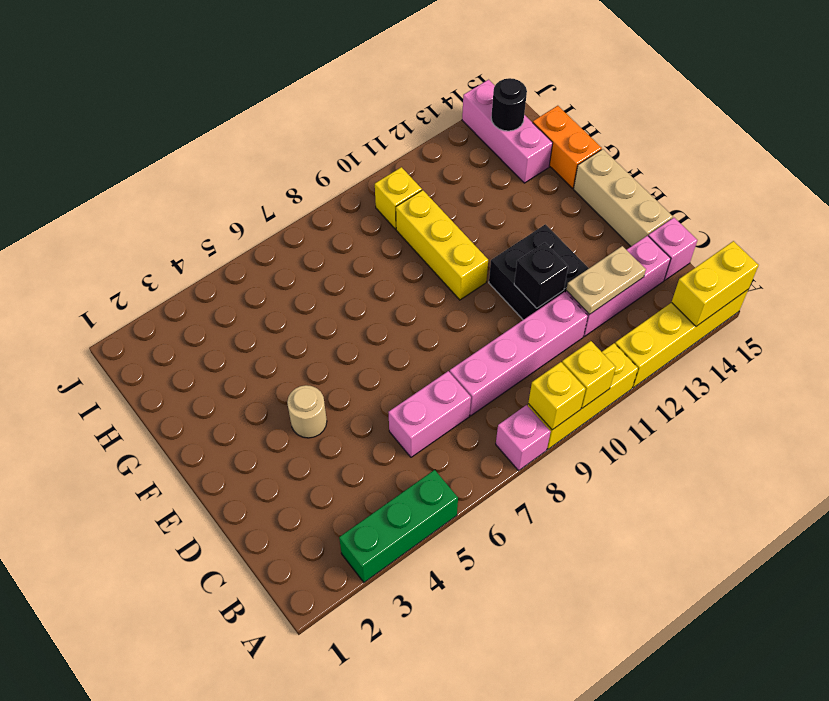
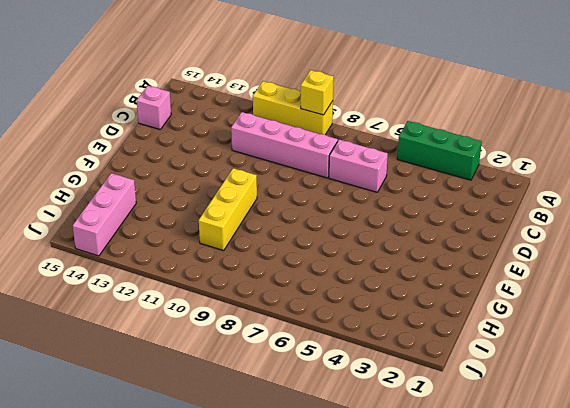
none -> pink brick A8 level 1
none -> yellow brick A12:A15 level 1
none -> pink brick C12:C14 level 1

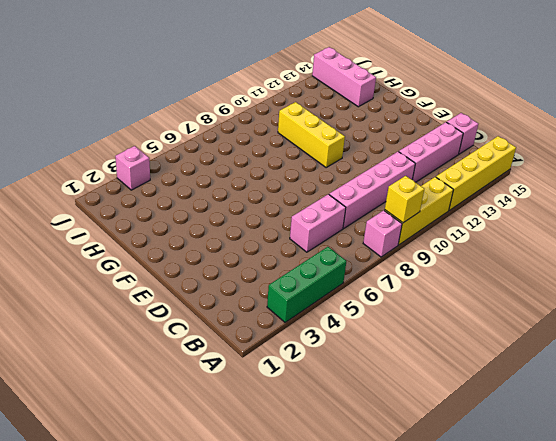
pink brick J3 level 1 -> none
none -> black brick D11:E12 level 1
none -> tan brick D15:F15 level 1
none -> tan round brick E4 level 1

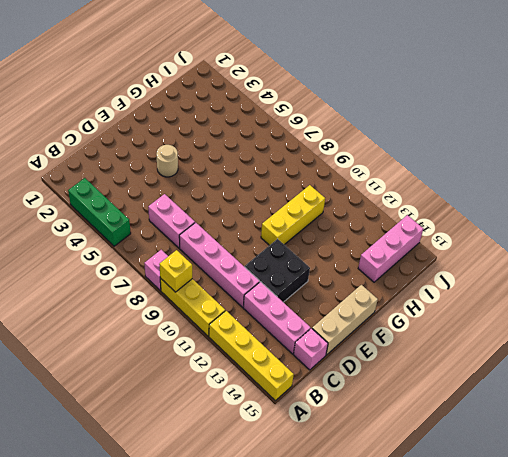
none -> orange brick G15:H15 level 1
none -> yellow brick I10 level 1
none -> yellow brick A10 level 2

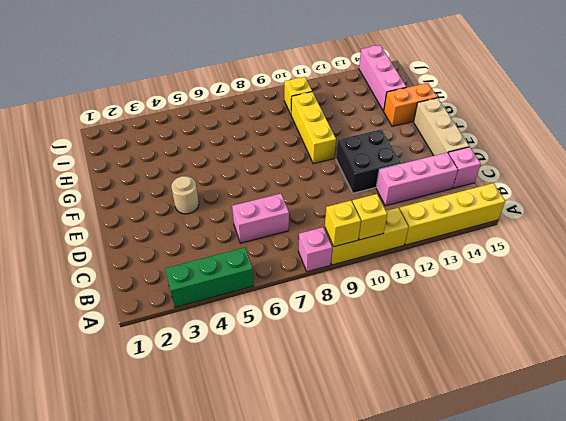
orange brick G14:G15 level 1 -> orange brick G15:H15 level 1
none -> pink brick C8:C11 level 1
none -> yellow brick A14:A15 level 2
none -> tan plate C12:C13 level 2

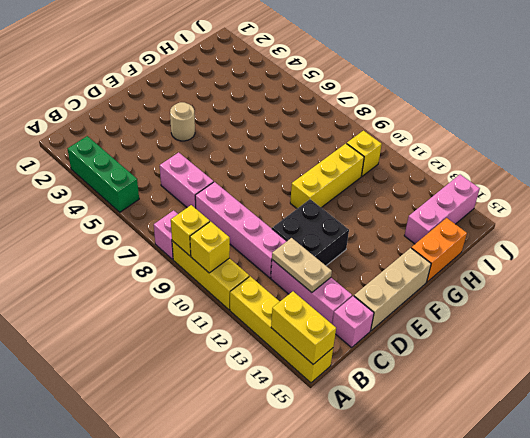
none -> black brick D11 level 2
none -> black round brick I14 level 2

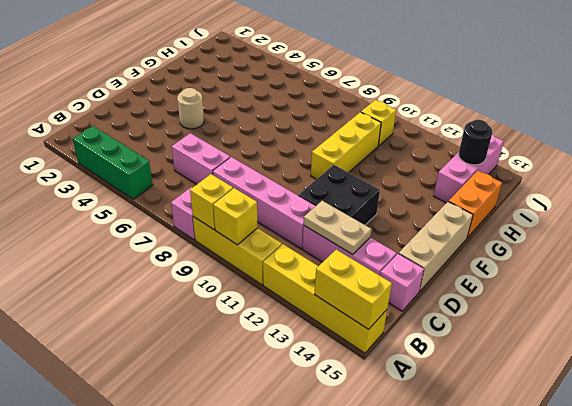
none -> black brick D11 level 2

